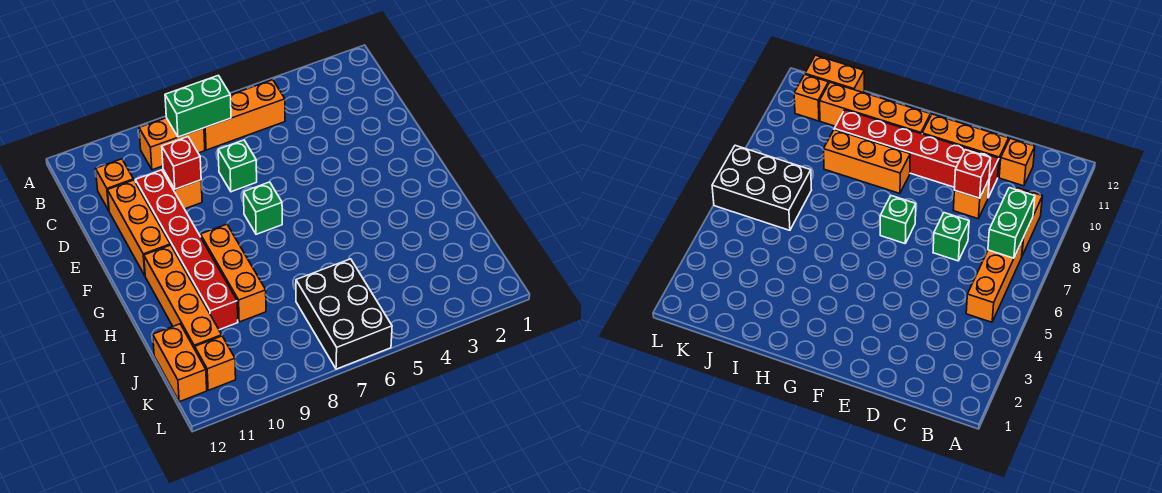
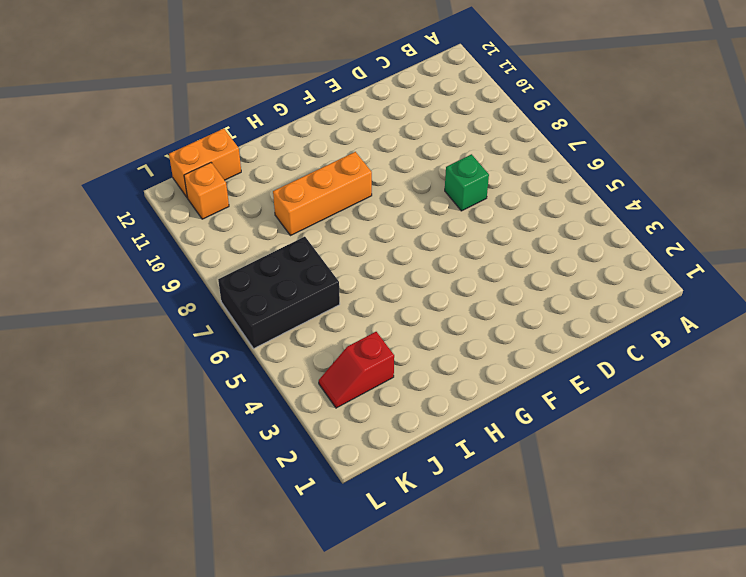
red slope J3:K3 level 1 top J -> none
none -> orange brick B5:B7 level 1
none -> orange brick B8:B9 level 1
none -> orange brick C11 level 1

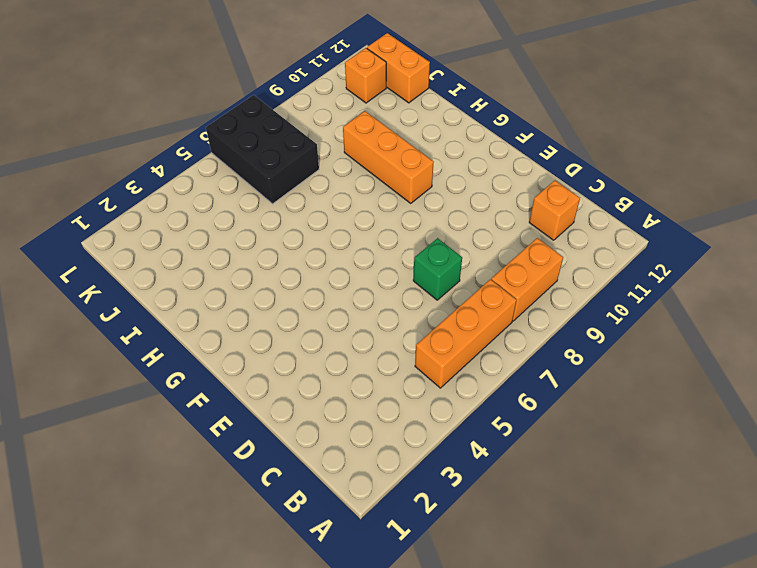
none -> orange brick D9 level 1
none -> red brick D10:I10 level 1
none -> orange brick D11:F11 level 1

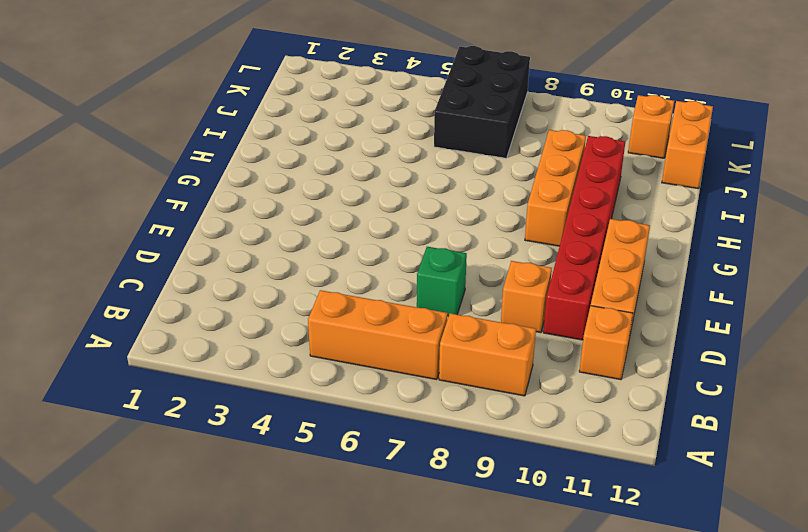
none -> green brick F7 level 1
none -> orange brick G11:J11 level 1
none -> green brick B7:B8 level 2

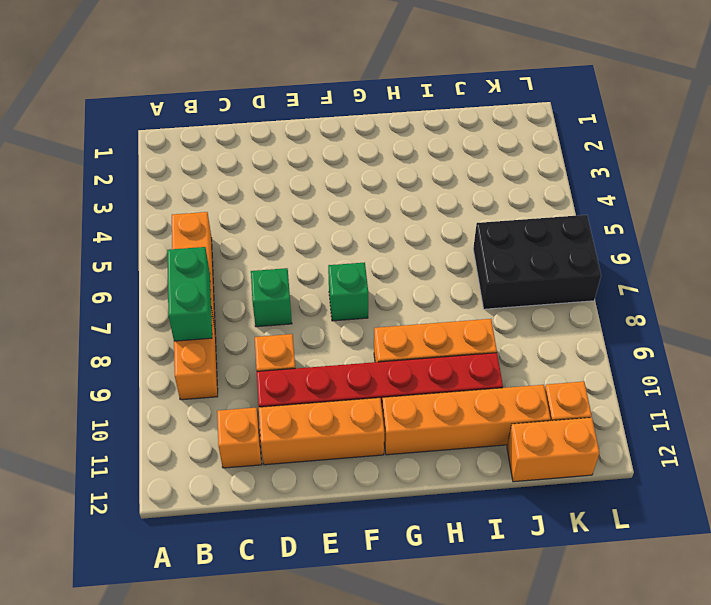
none -> red brick D9 level 2

